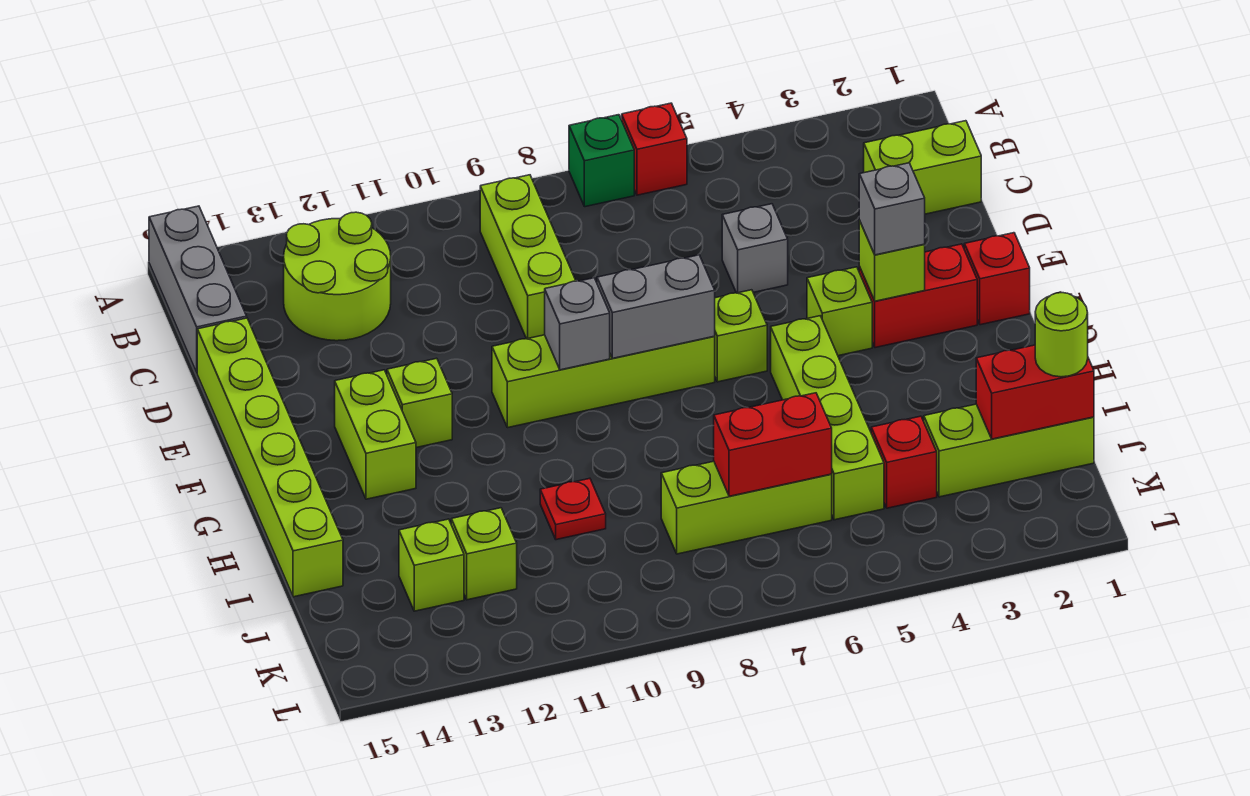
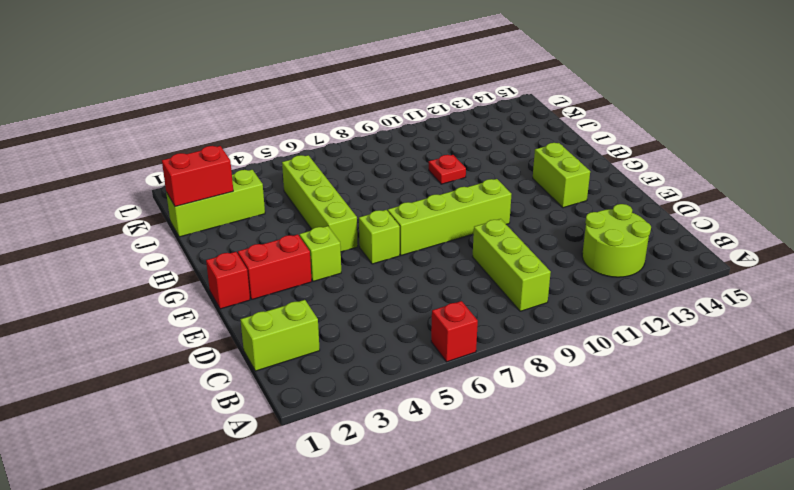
none -> green brick A7 level 1
none -> grey brick A15:C15 level 1
none -> grey brick D5 level 1

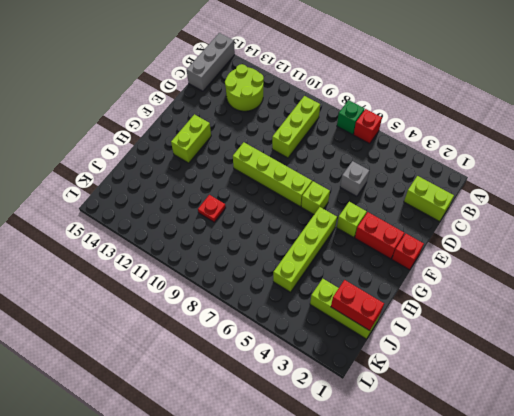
none -> lime brick D15:I15 level 1
none -> lime brick F12 level 1
none -> red brick J4 level 1

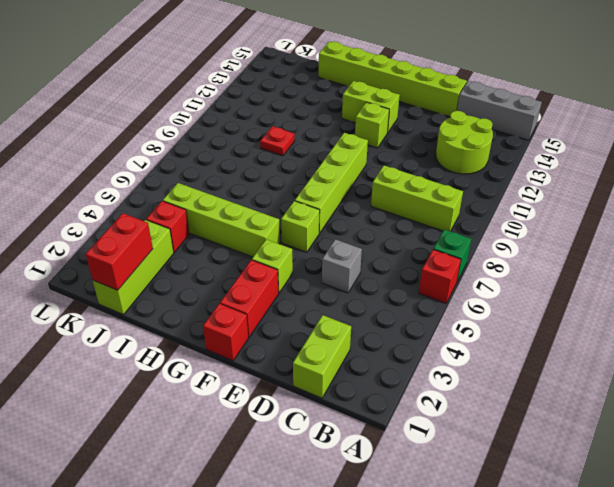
none -> lime brick J6:J8 level 1
none -> lime brick J12 level 1
none -> lime brick J13 level 1

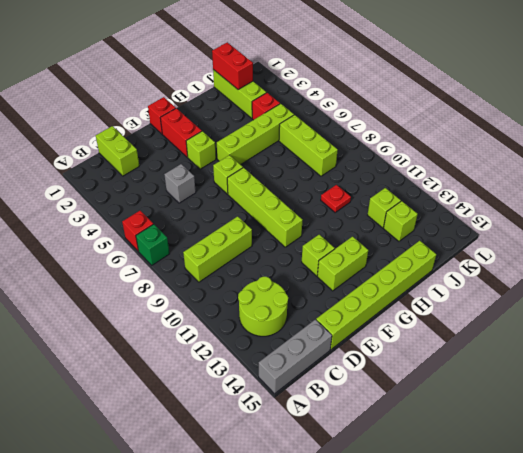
none -> lime brick F3 level 2
none -> grey brick F7:F8 level 2
none -> grey brick F9 level 2

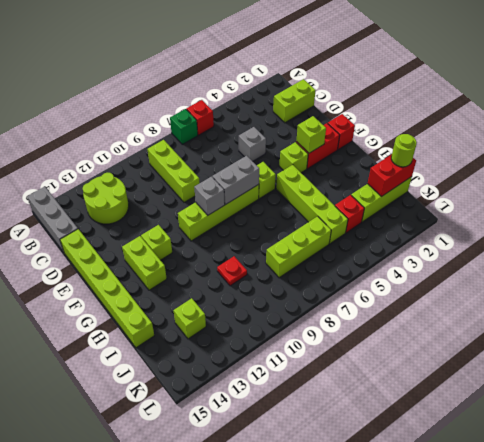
none -> lime brick J12 level 1
none -> red brick J6:J7 level 2
none -> grey brick F3 level 3

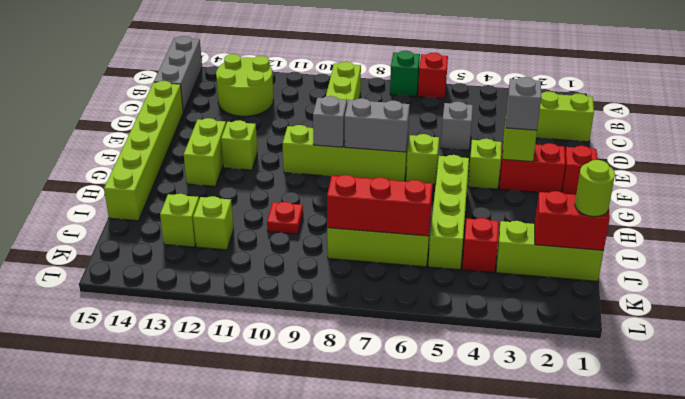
red brick J6:J8 level 2 -> red brick J6:J7 level 2

